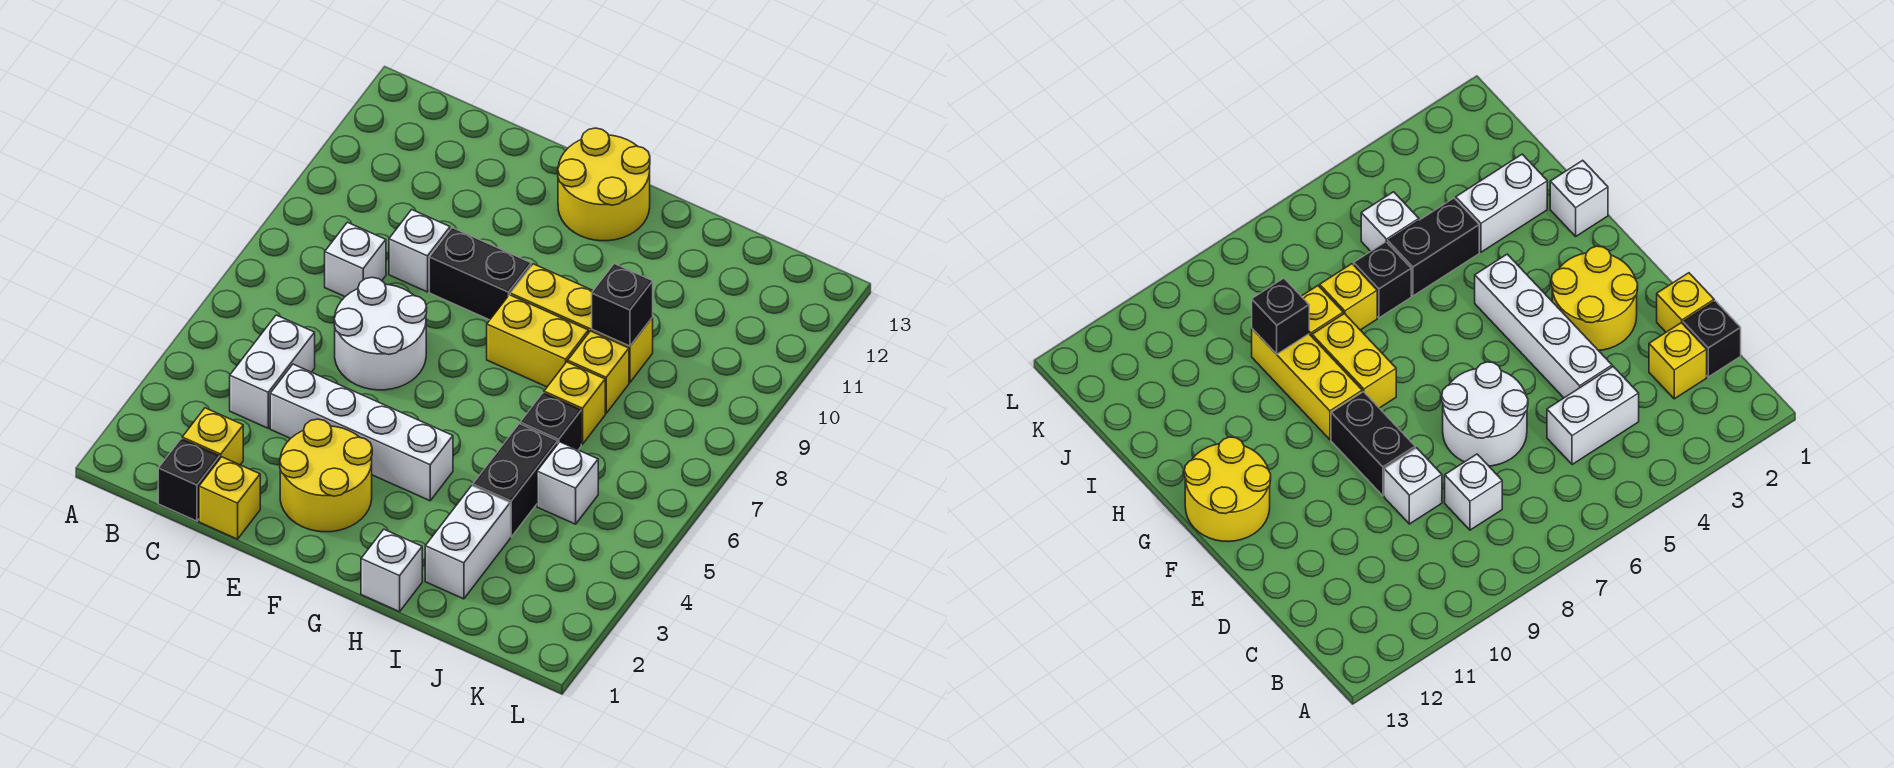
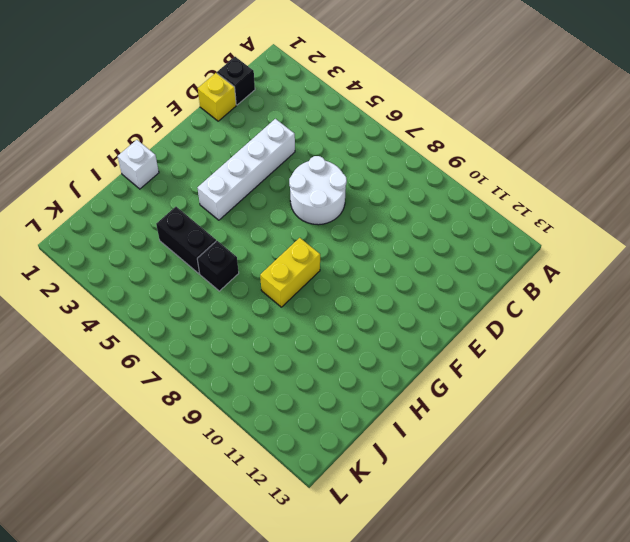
none -> yellow brick C2 level 1
none -> white brick C4:C5 level 1
none -> white brick C8 level 1

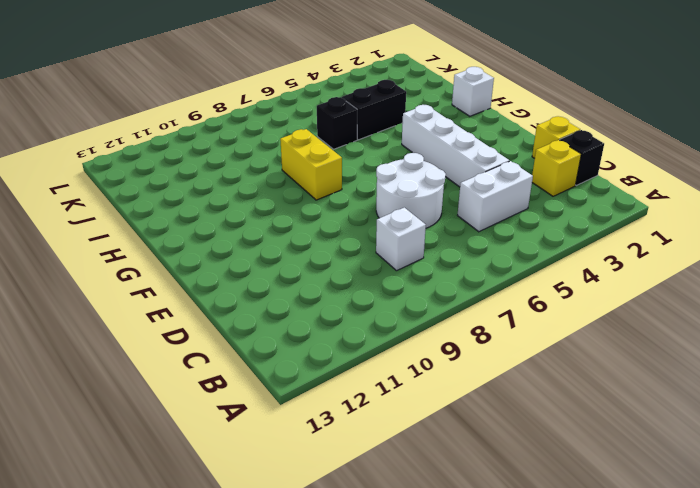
none -> white brick D9 level 1
none -> yellow round brick E2:F3 level 1
none -> black brick E9:F9 level 1

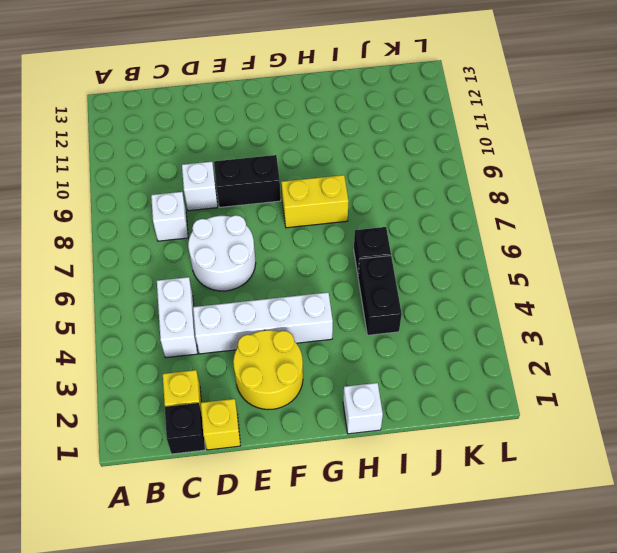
none -> yellow round brick F12:G13 level 1
none -> yellow brick G9:I9 level 1
none -> white brick I2:I3 level 1

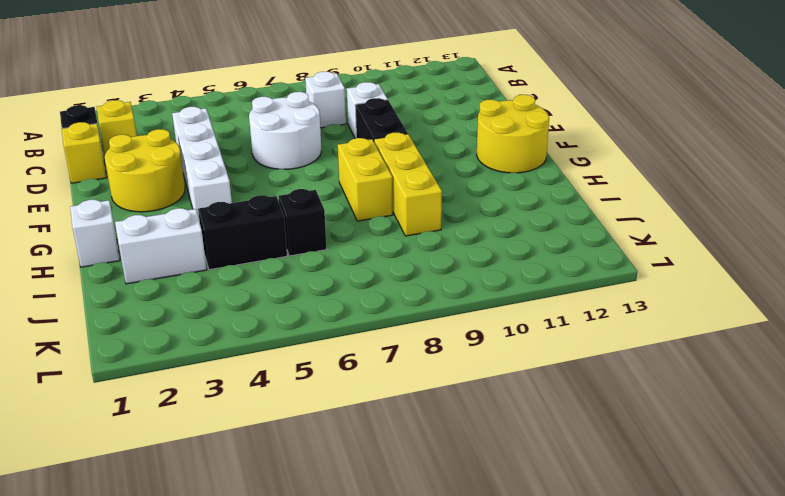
none -> white brick C4:C5 level 1
none -> yellow brick I7 level 1
none -> yellow brick I8 level 1

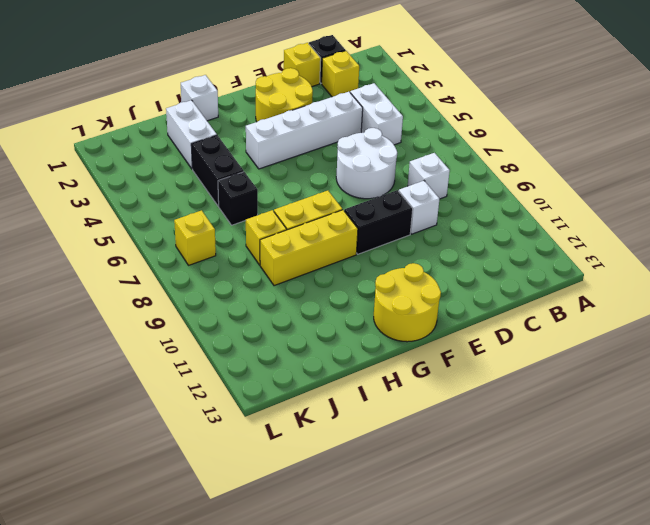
yellow brick K7 level 1 -> yellow brick I7 level 1
none -> white brick J5 level 1
none -> black brick I9 level 2

